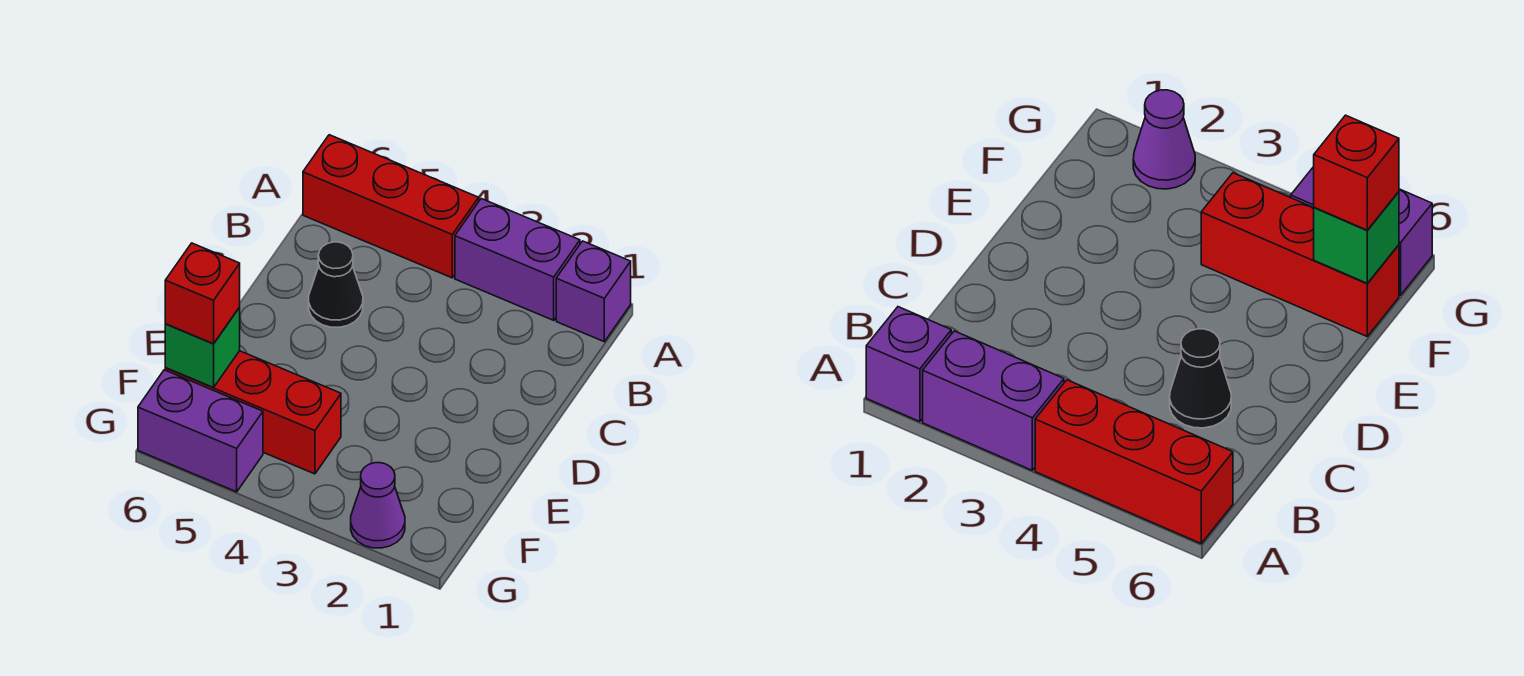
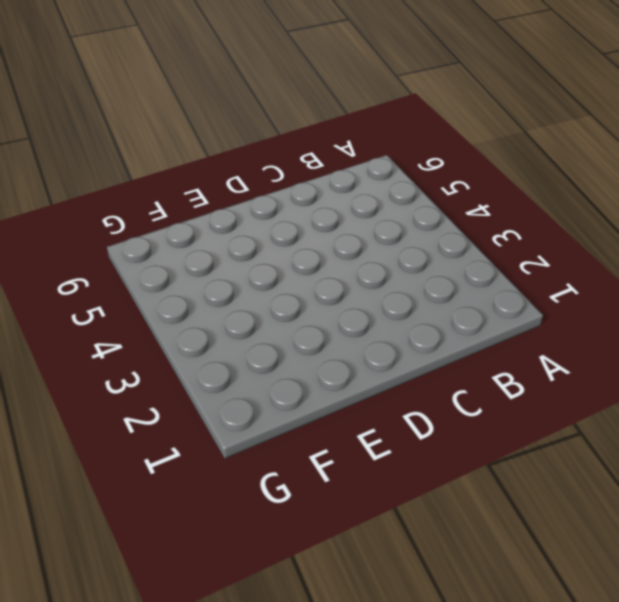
none -> purple brick A1 level 1
none -> purple brick A2:A3 level 1

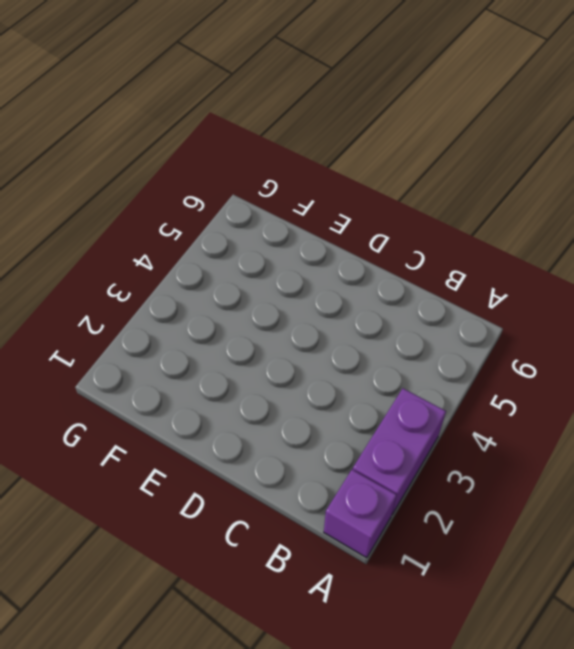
none -> red brick A4:A6 level 1
none -> black cone C5 level 1

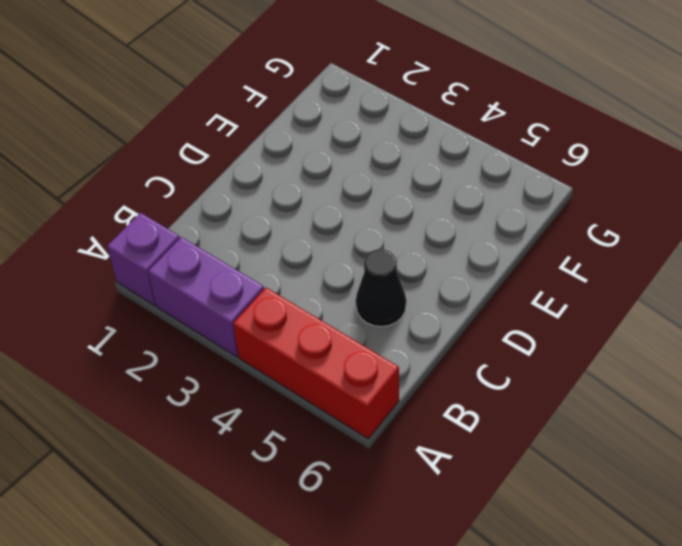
none -> red brick F4:F6 level 1
none -> purple cone G2 level 1

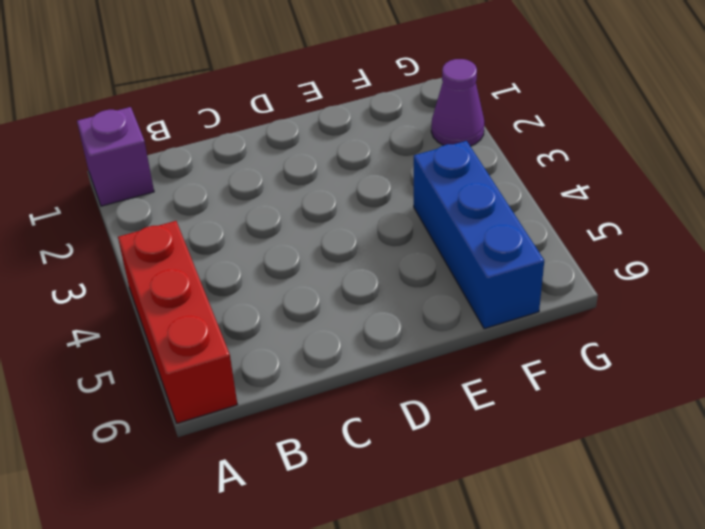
blue brick F4:F6 level 1 -> red brick F4:F6 level 1
none -> purple brick A2:A3 level 1
none -> black cone C5 level 1

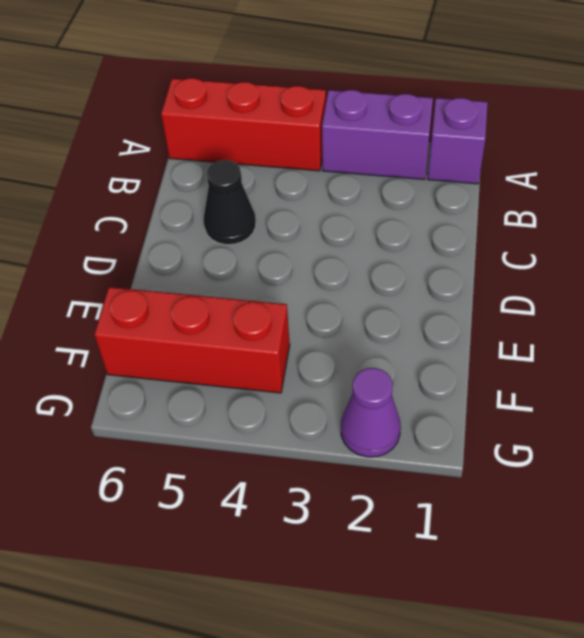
none -> purple brick G5:G6 level 1
none -> green brick F6 level 2

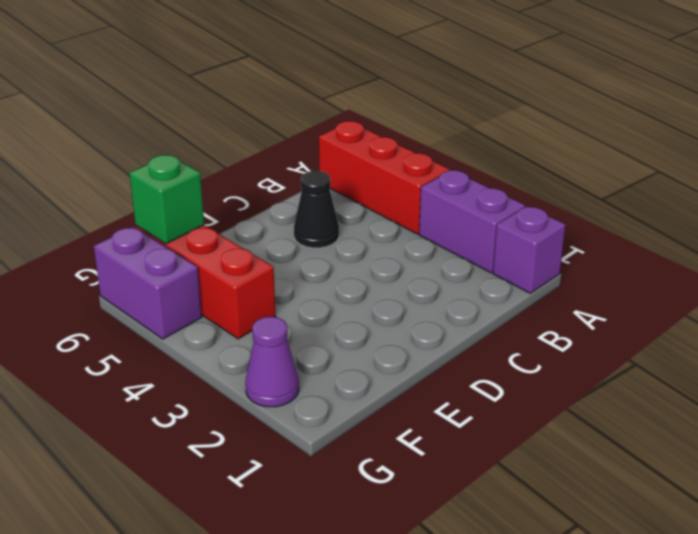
none -> red brick F6 level 3

